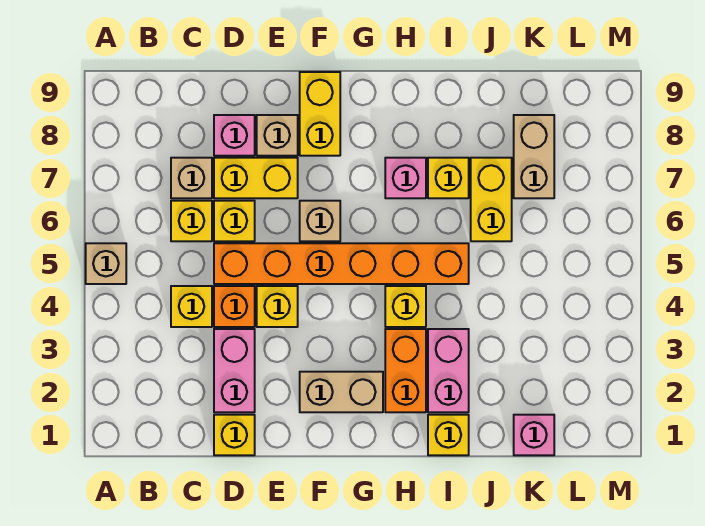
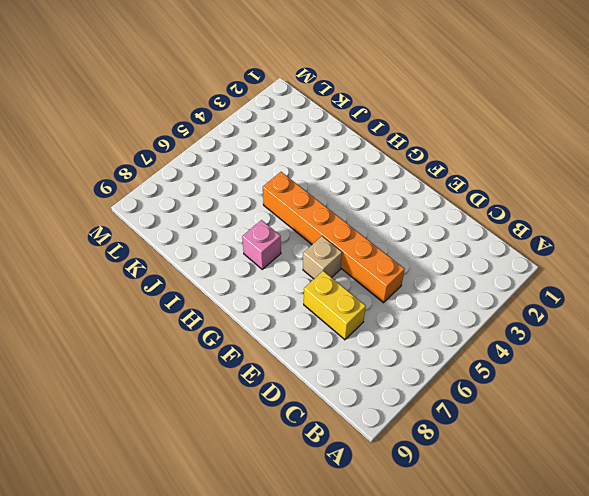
none -> tan brick A5 level 1
none -> yellow brick C4 level 1
none -> yellow brick C6 level 1

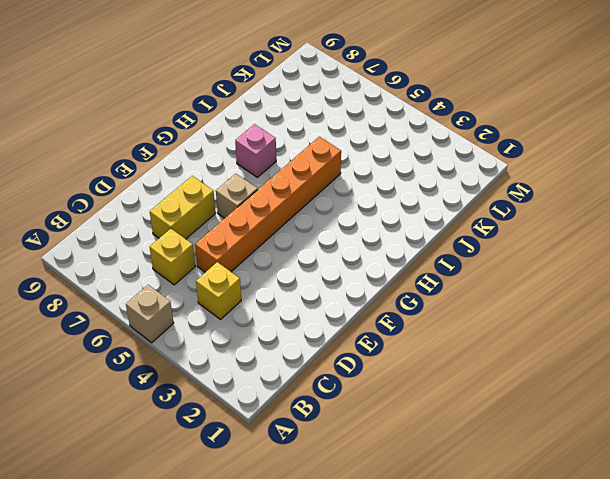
none -> tan brick C7 level 1
none -> yellow brick D1 level 1
none -> pink brick D2:D3 level 1

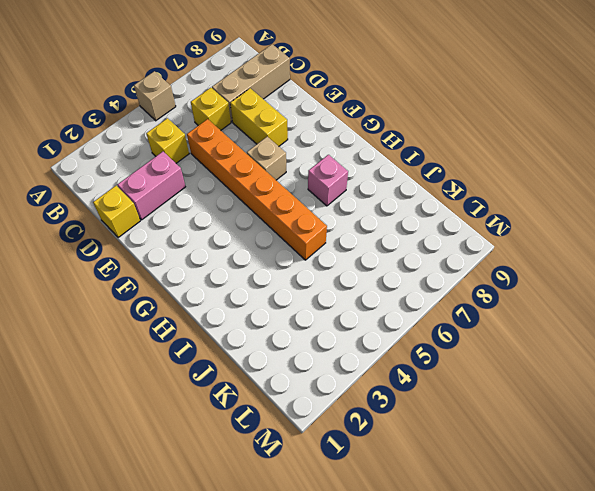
tan brick C7:C9 level 1 -> tan brick C7 level 1
none -> orange brick D4 level 1
none -> yellow brick D6 level 1
none -> pink brick D8 level 1

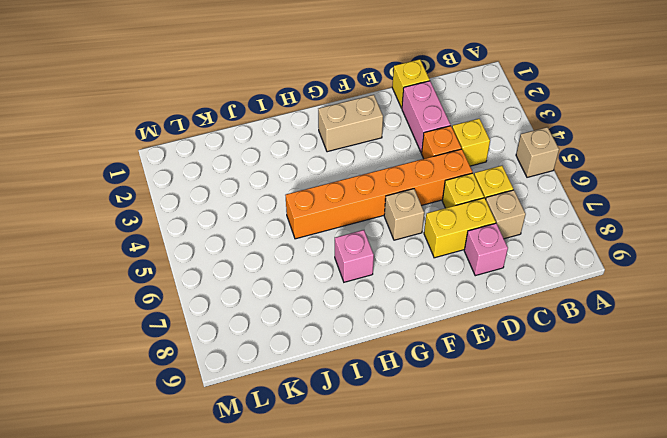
none -> yellow brick E4 level 1
none -> tan brick E8 level 1
none -> yellow brick F8:F9 level 1

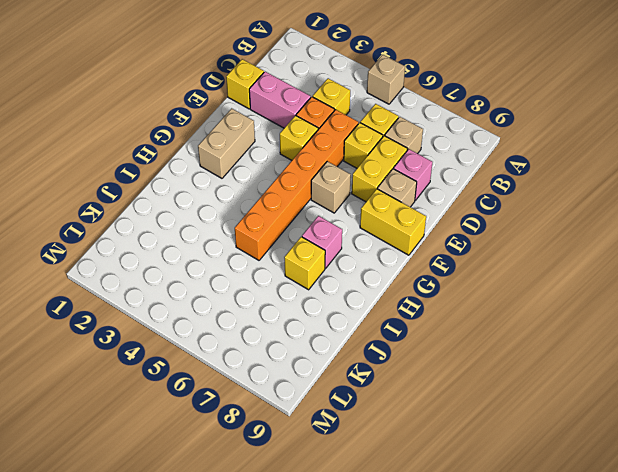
none -> orange brick H2:H3 level 1
none -> yellow brick H4 level 1
none -> yellow brick I1 level 1

